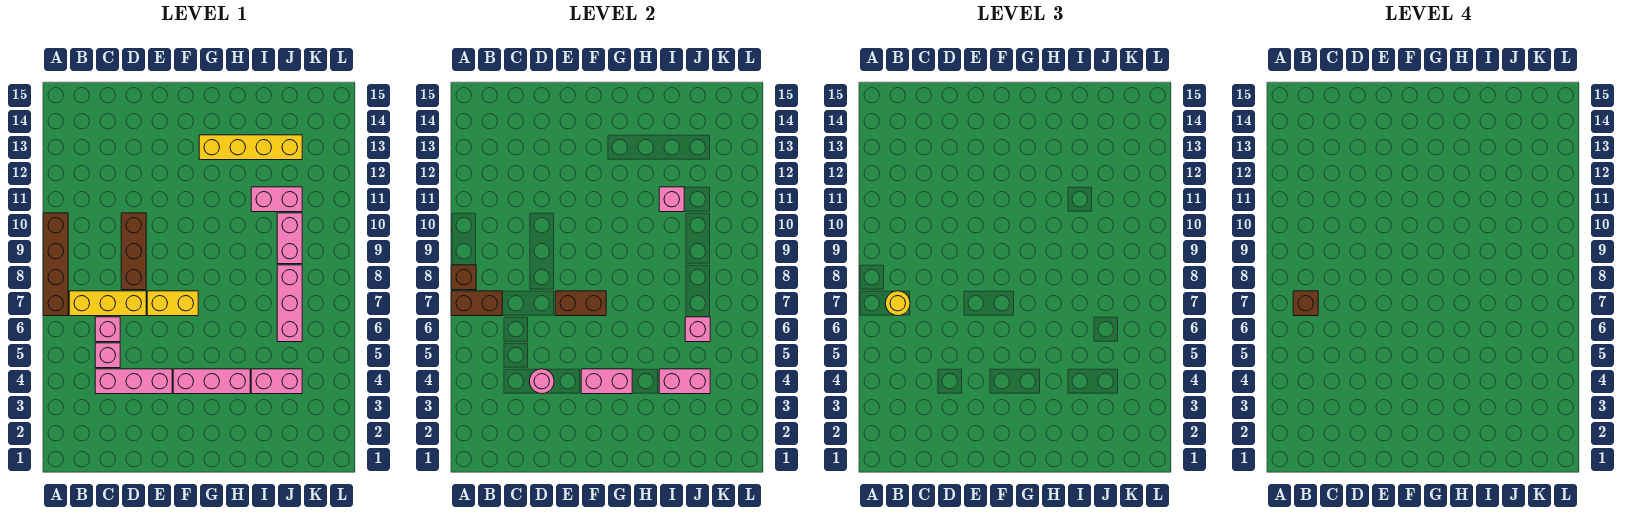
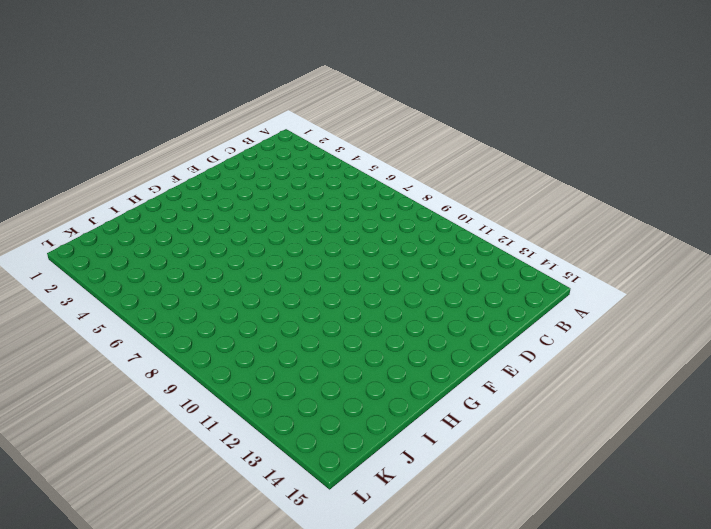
none -> brown brick A7:A10 level 1
none -> yellow brick B7:D7 level 1
none -> pink brick C4:E4 level 1

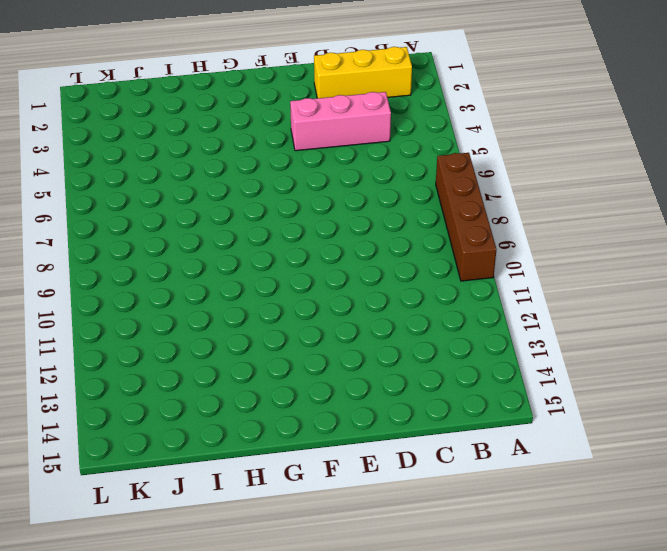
yellow brick B2:D2 level 1 -> yellow brick B7:D7 level 1
none -> pink brick C5 level 1
none -> pink brick C6 level 1
none -> brown brick D8:D10 level 1

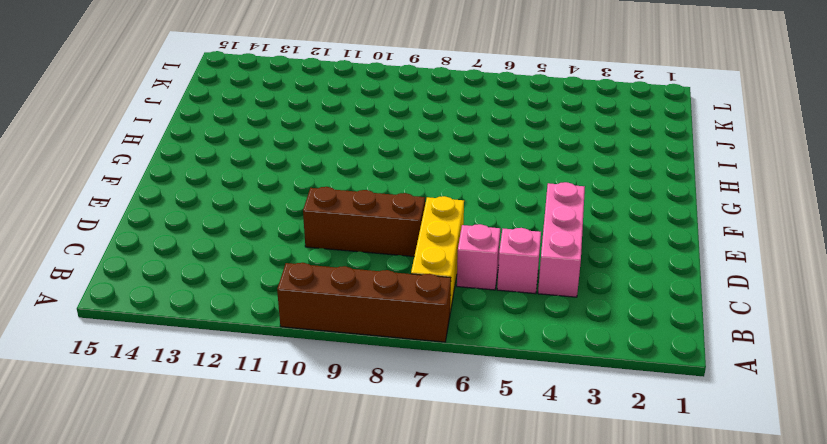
none -> yellow brick E7:F7 level 1
none -> pink brick F4:H4 level 1
none -> yellow brick G13:J13 level 1

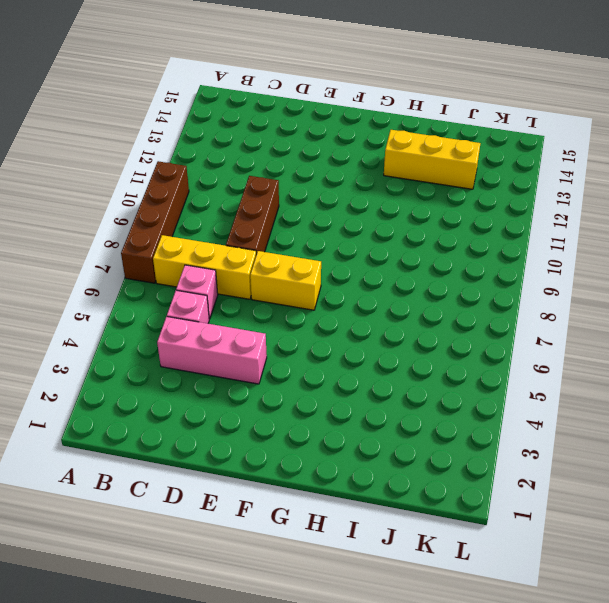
yellow brick H13:J13 level 1 -> yellow brick G13:J13 level 1
none -> pink brick F4:H4 level 1
none -> pink brick I4:J4 level 1
none -> pink brick I11:J11 level 1

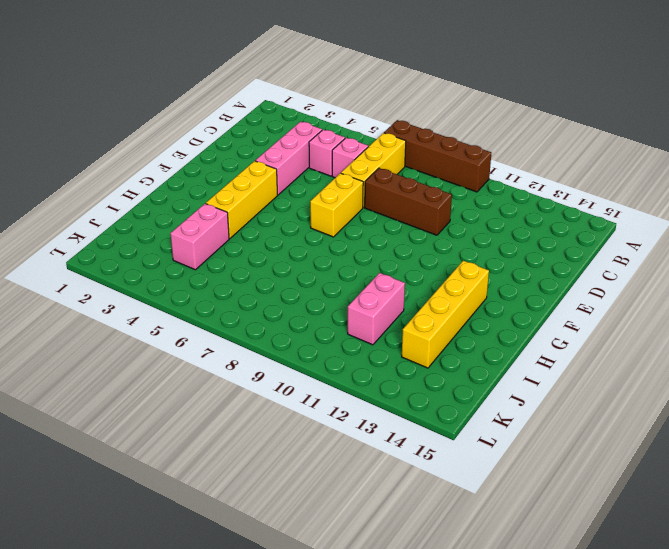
yellow brick F4:H4 level 1 -> pink brick F4:H4 level 1
none -> pink brick J6:J8 level 1
none -> pink brick J9:J10 level 1
none -> brown brick A7:B7 level 2

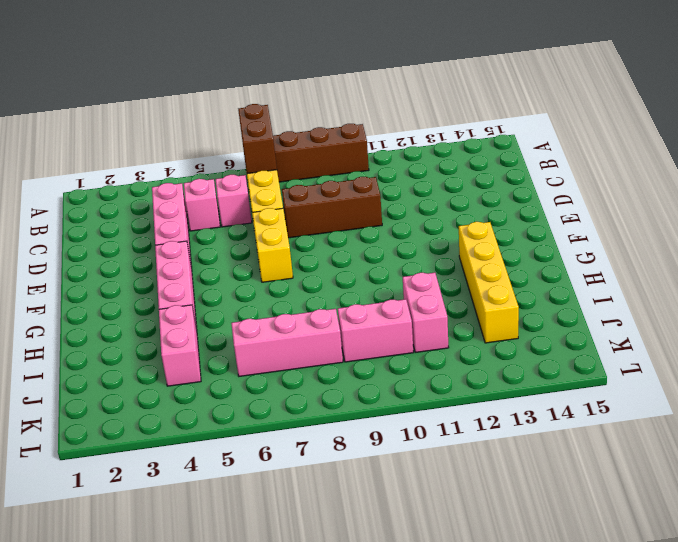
none -> brown brick A8 level 2
none -> pink round brick D4 level 2
none -> brown brick E7:F7 level 2

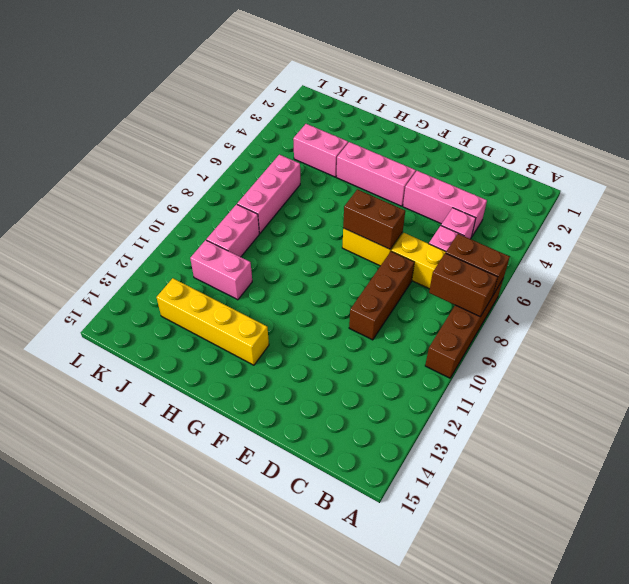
brown brick A8:B8 level 2 -> brown brick A8 level 2
none -> pink round brick D4 level 2
none -> pink brick F4:G4 level 2
none -> pink brick I4:J4 level 2

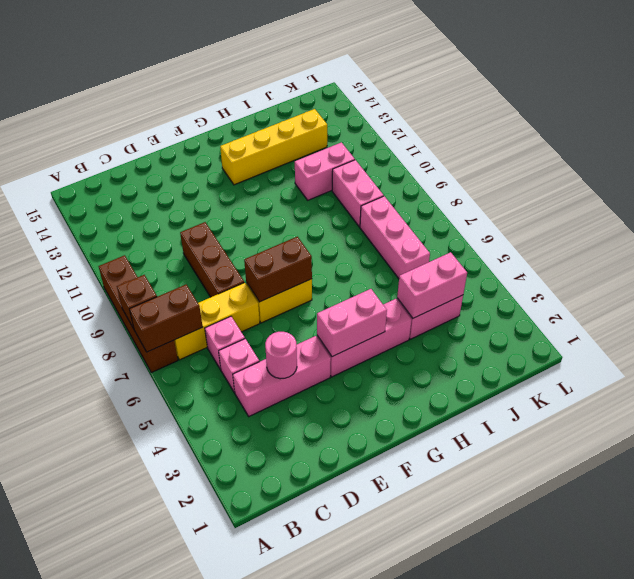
none -> pink brick I11 level 2
none -> pink brick J6 level 2
none -> yellow round brick B7 level 3

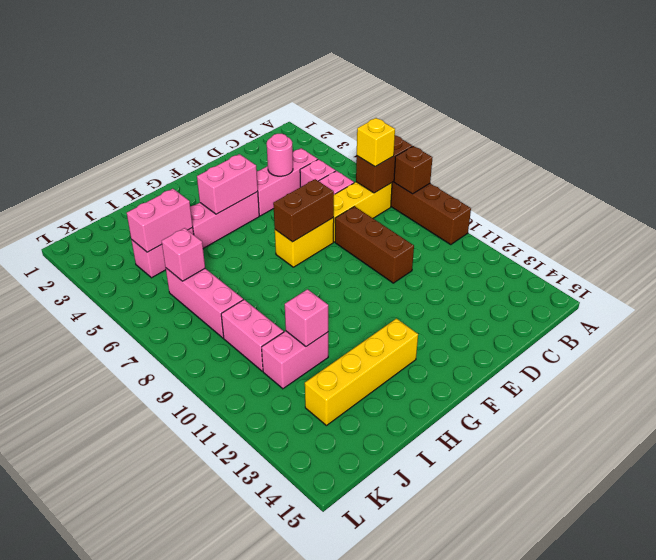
yellow brick B7 level 3 -> yellow round brick B7 level 3
none -> brown brick B7 level 4

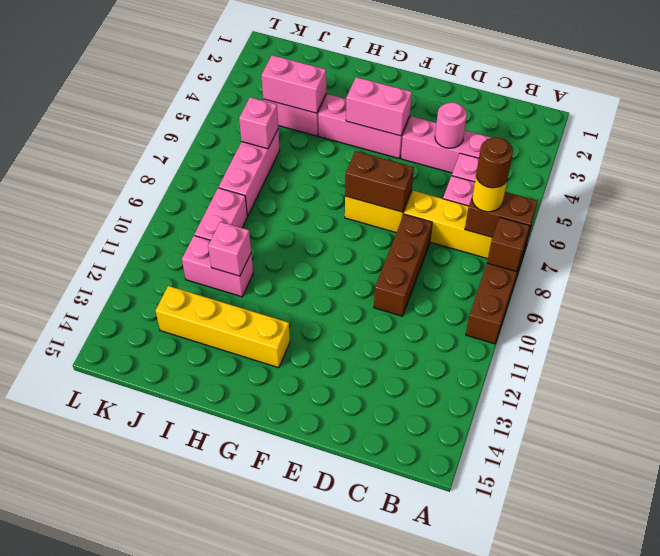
brown round brick B7 level 4 -> brown brick B7 level 4

